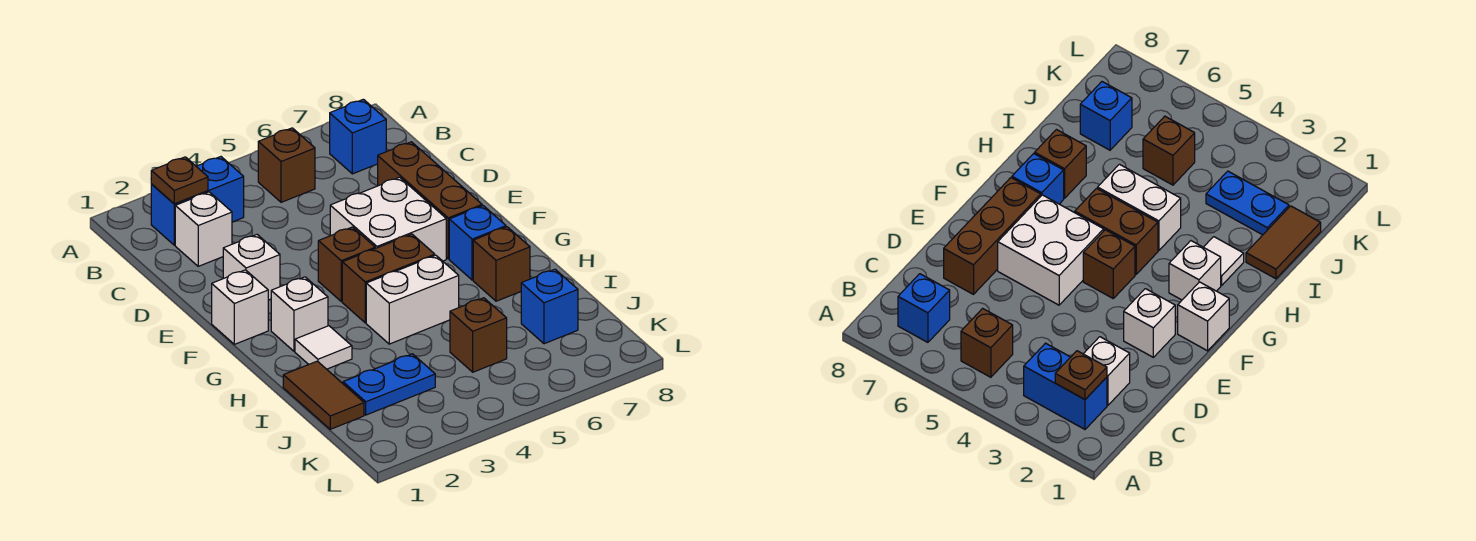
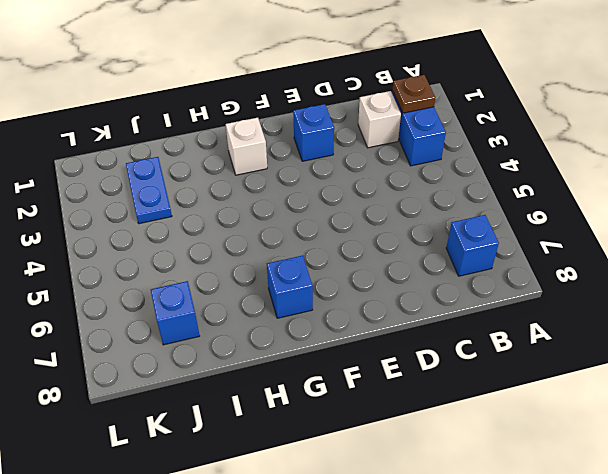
blue brick E2 level 1 -> white brick E2 level 1
none -> brown brick B5 level 1
none -> brown brick D7:F7 level 1
none -> white brick E5:F6 level 1

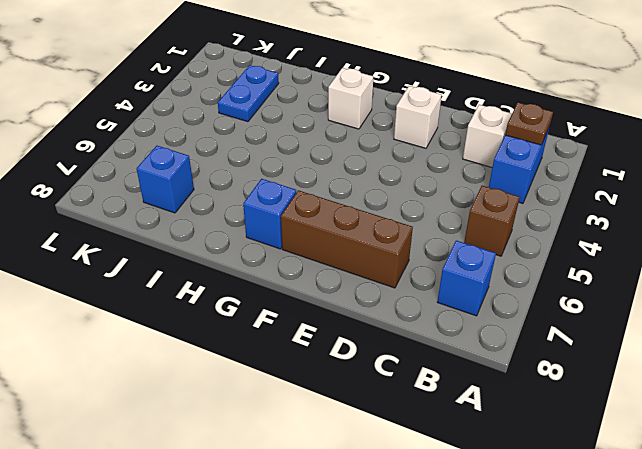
none -> white brick E5:F6 level 1
none -> white brick F1 level 1
none -> brown brick F4 level 1

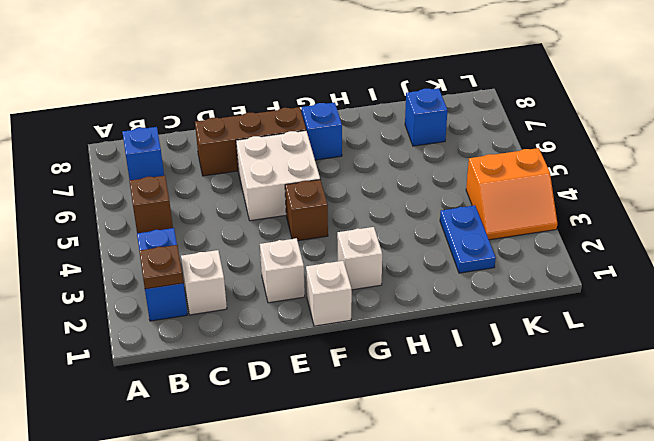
orange slope K3:L4 level 1 top 4 -> none
none -> brown brick G4:G5 level 1
none -> white tile H2 level 1
none -> white brick H4:H5 level 1

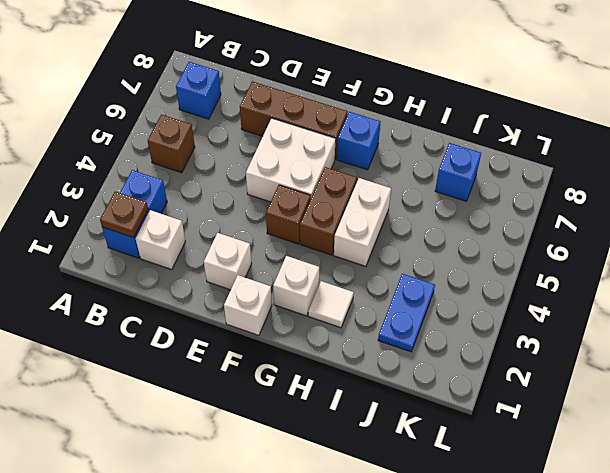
none -> brown brick H7 level 1
none -> brown tile I1:J1 level 1
none -> brown brick J5 level 1

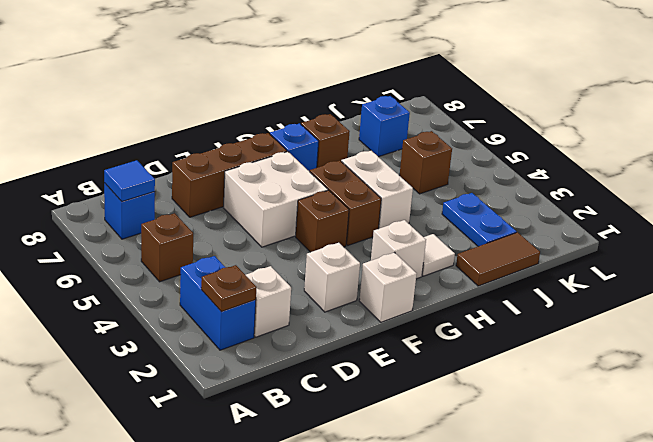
blue tile B7 level 2 -> none

